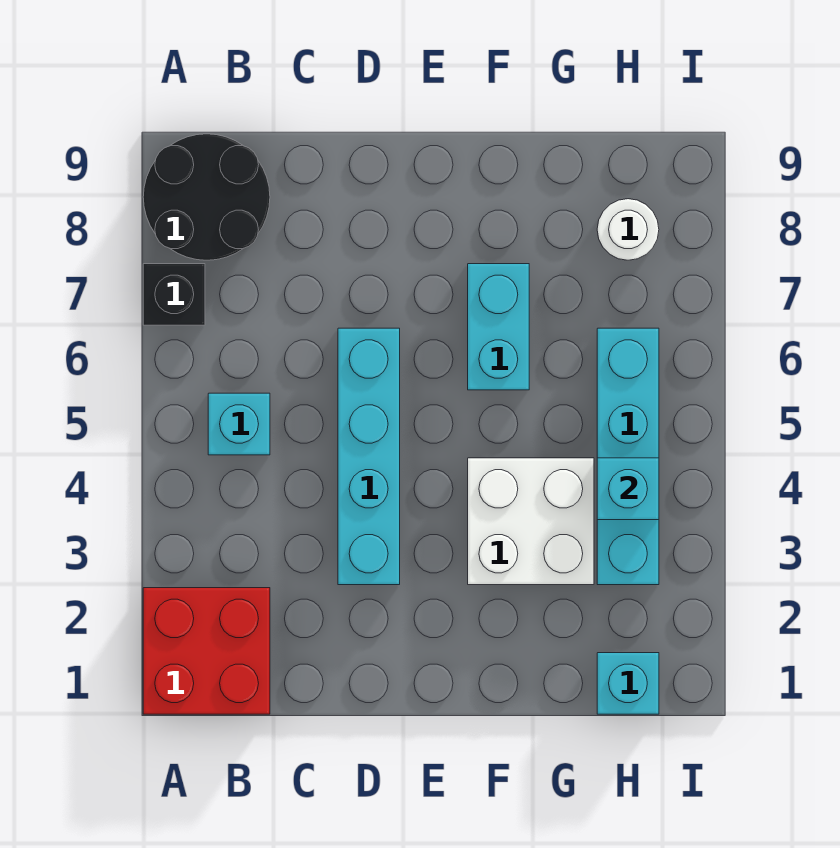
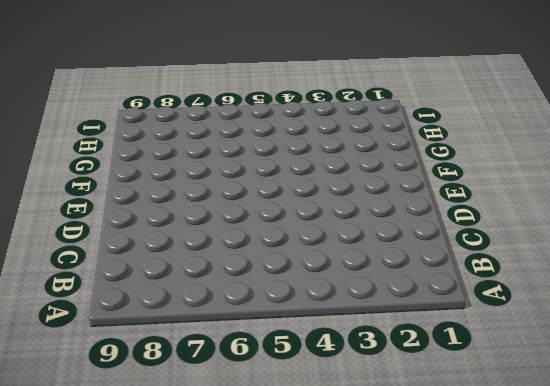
none -> red brick A1:B2 level 1
none -> black brick A7 level 1

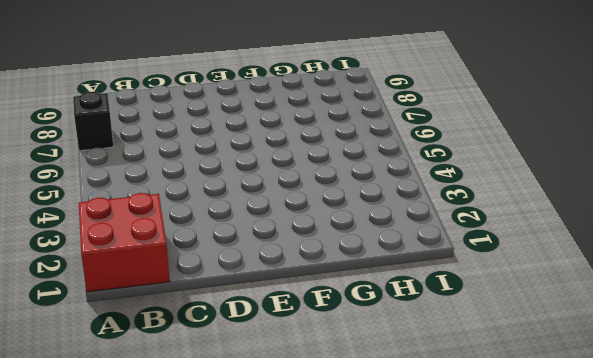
none -> black round brick A8:B9 level 1
none -> cyan brick B5 level 1

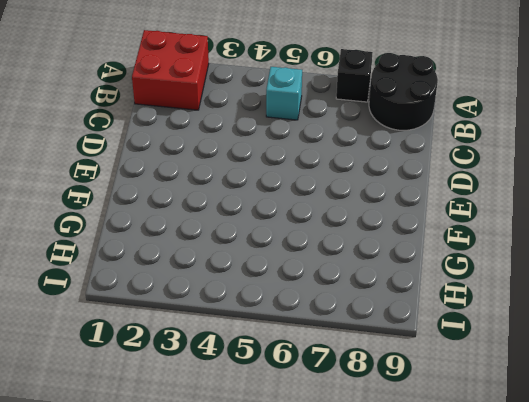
none -> cyan brick D3:D6 level 1
none -> white brick F3:G4 level 1

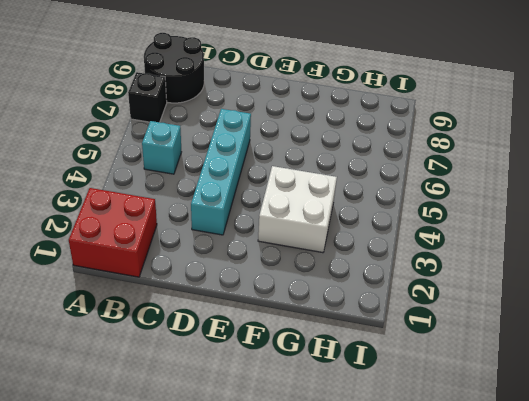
none -> cyan brick F6:F7 level 1
none -> cyan brick H1 level 1

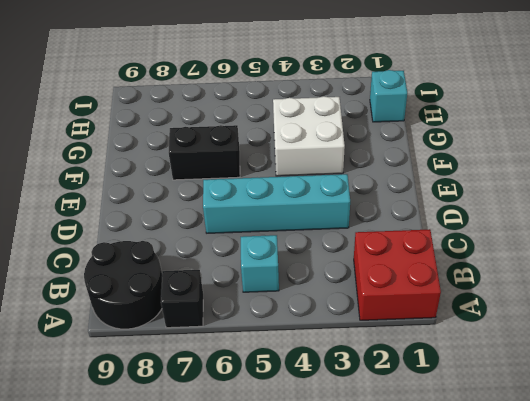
black brick F6:F7 level 1 -> cyan brick F6:F7 level 1
none -> cyan brick H3:H6 level 1
none -> white round brick H8 level 1

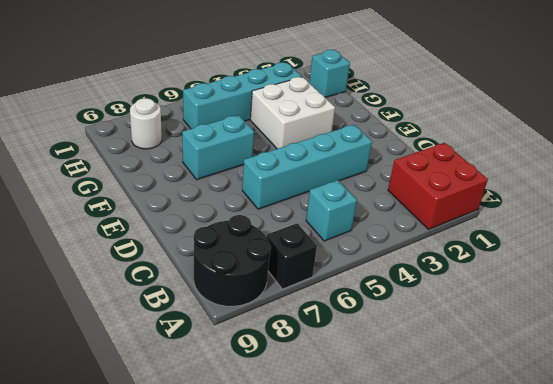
none -> cyan brick H4 level 2

